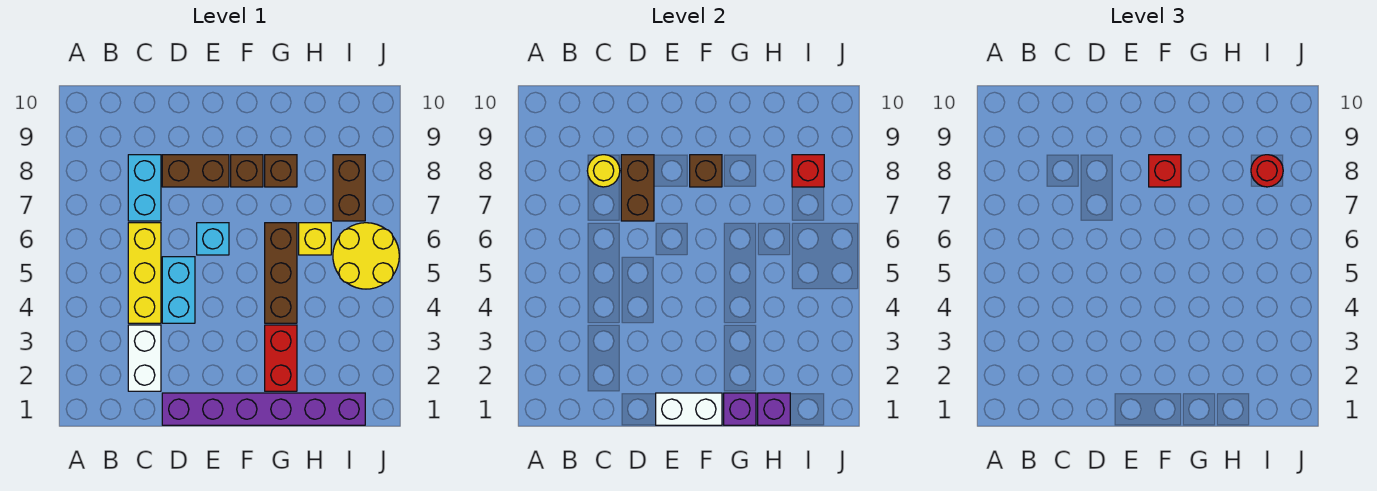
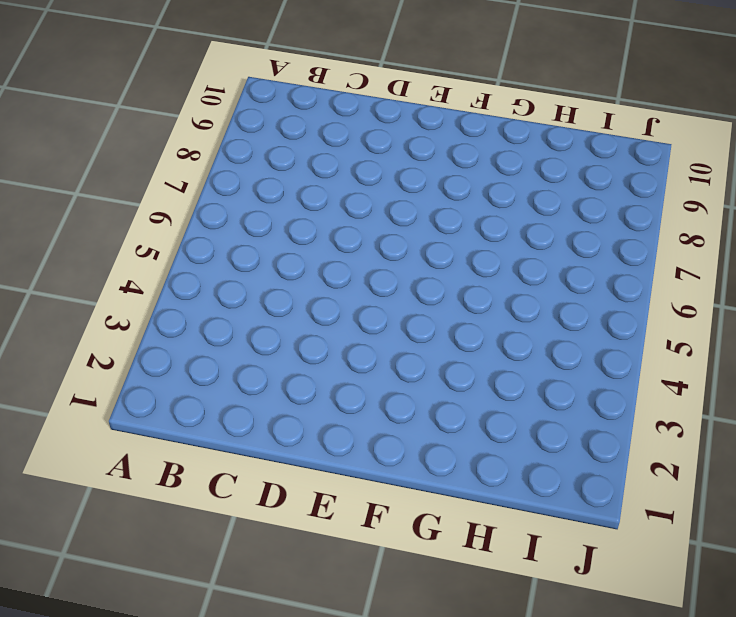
none -> white brick C2:C3 level 1
none -> yellow brick C4:C6 level 1
none -> cyan brick C7:C8 level 1

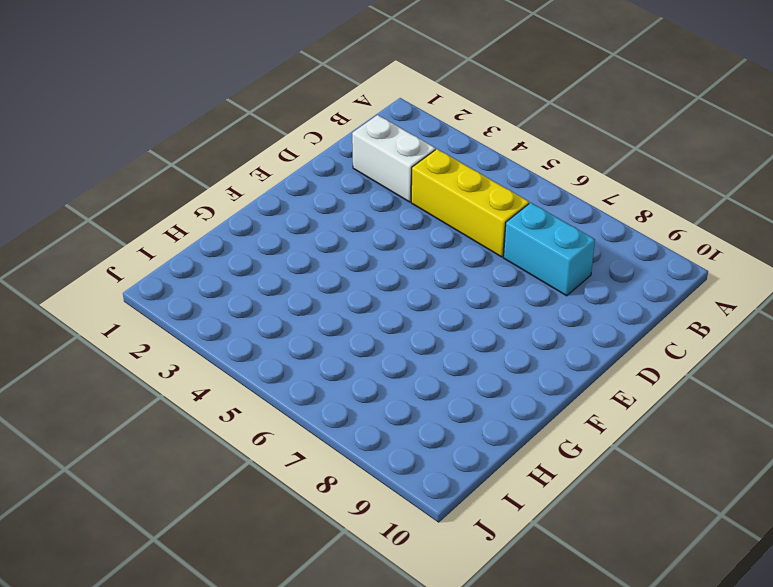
none -> purple brick D1:I1 level 1
none -> cyan brick D4:D5 level 1
none -> brown brick D8:E8 level 1

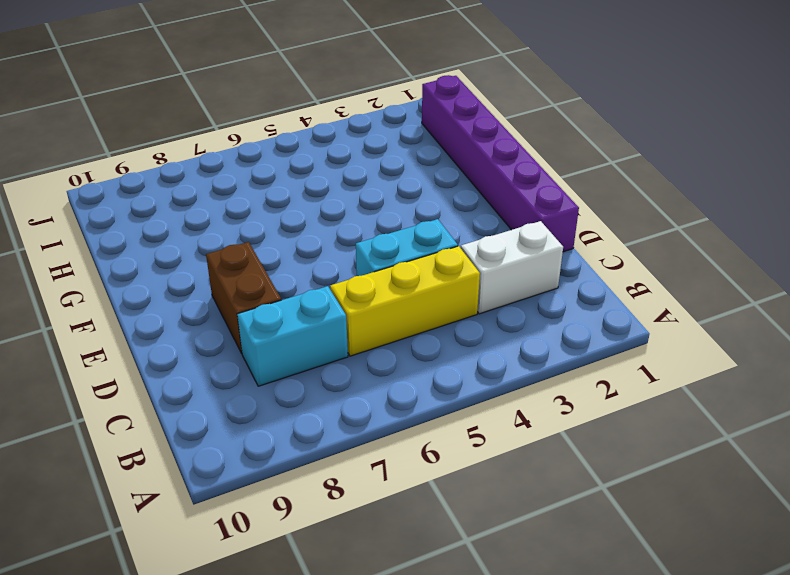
none -> cyan brick E6 level 1
none -> brown brick F8 level 1
none -> red brick G2:G3 level 1

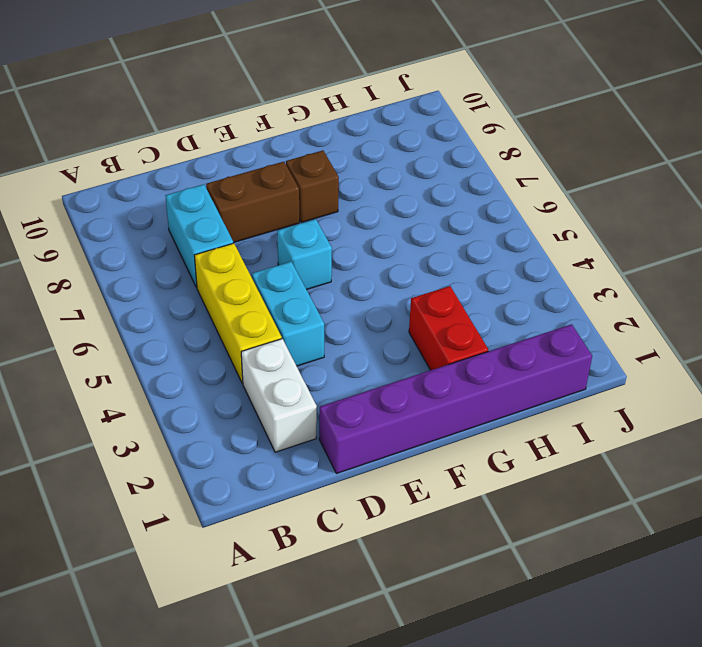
none -> brown brick G4:G6 level 1
none -> brown brick G8 level 1
none -> yellow brick H6 level 1

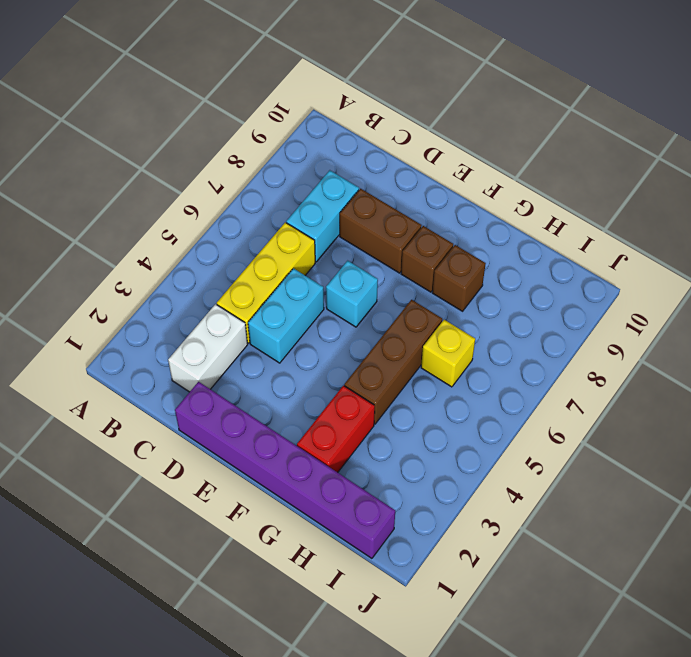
none -> yellow round brick I5:J6 level 1
none -> brown brick I7:I8 level 1
none -> yellow round brick C8 level 2

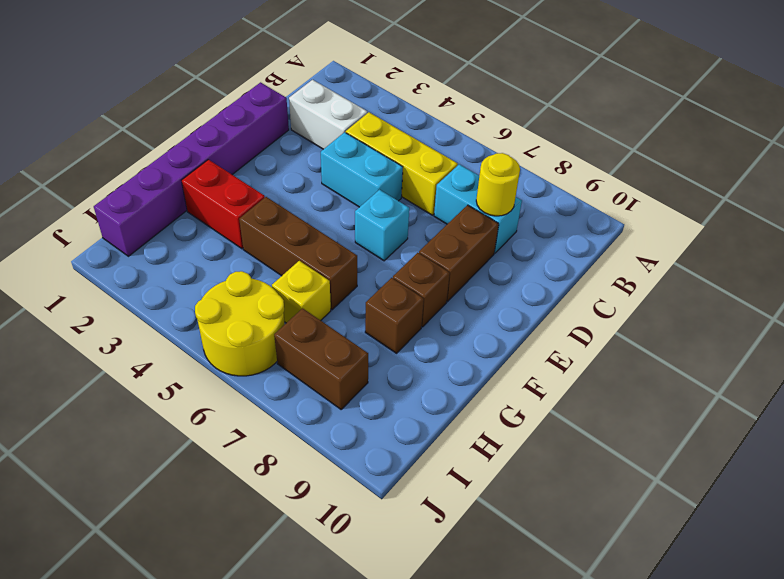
none -> brown brick D7:D8 level 2
none -> white brick E1:F1 level 2
none -> brown brick F8 level 2

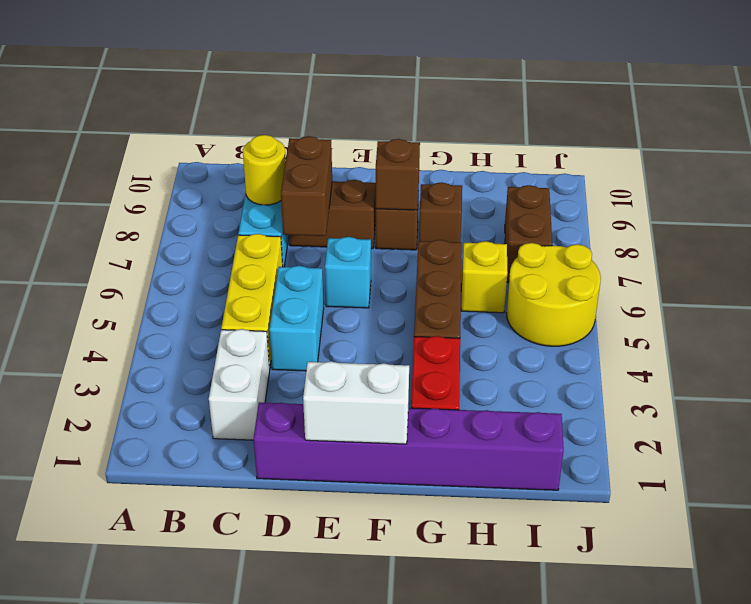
none -> purple brick G1 level 2
none -> purple brick H1 level 2
none -> red brick I8 level 2

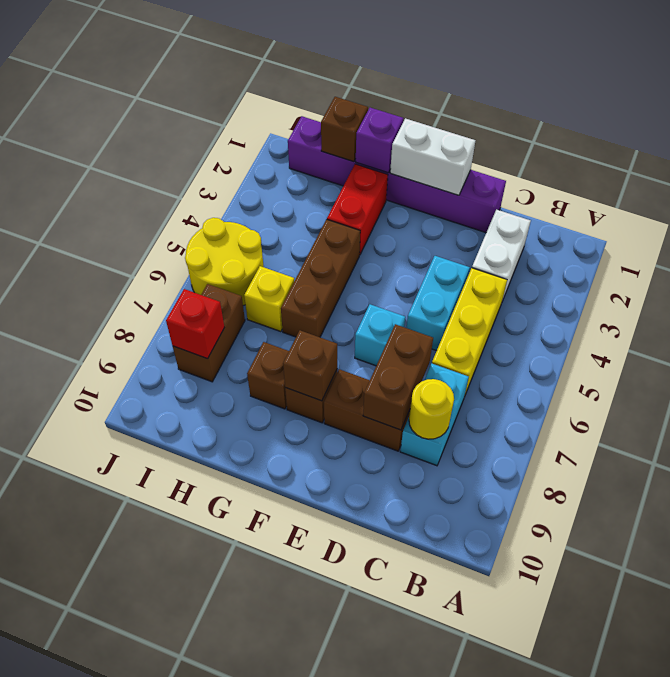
brown brick H1 level 2 -> purple brick H1 level 2
none -> red brick F8 level 3
none -> red round brick I8 level 3

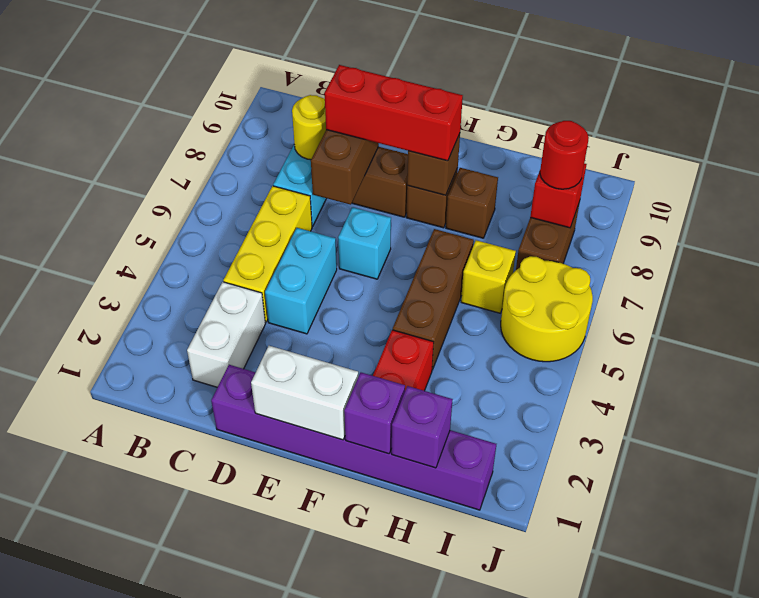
red brick D8:F8 level 3 -> red brick F8 level 3

